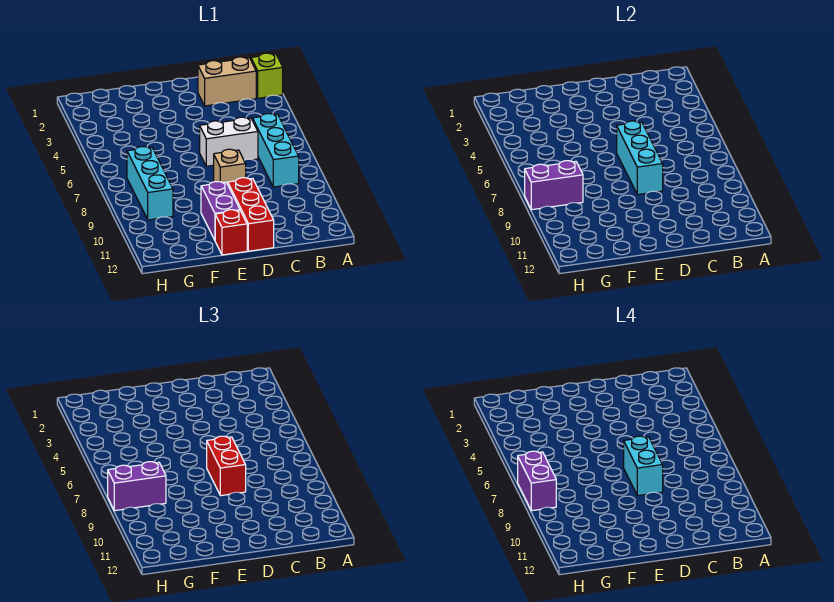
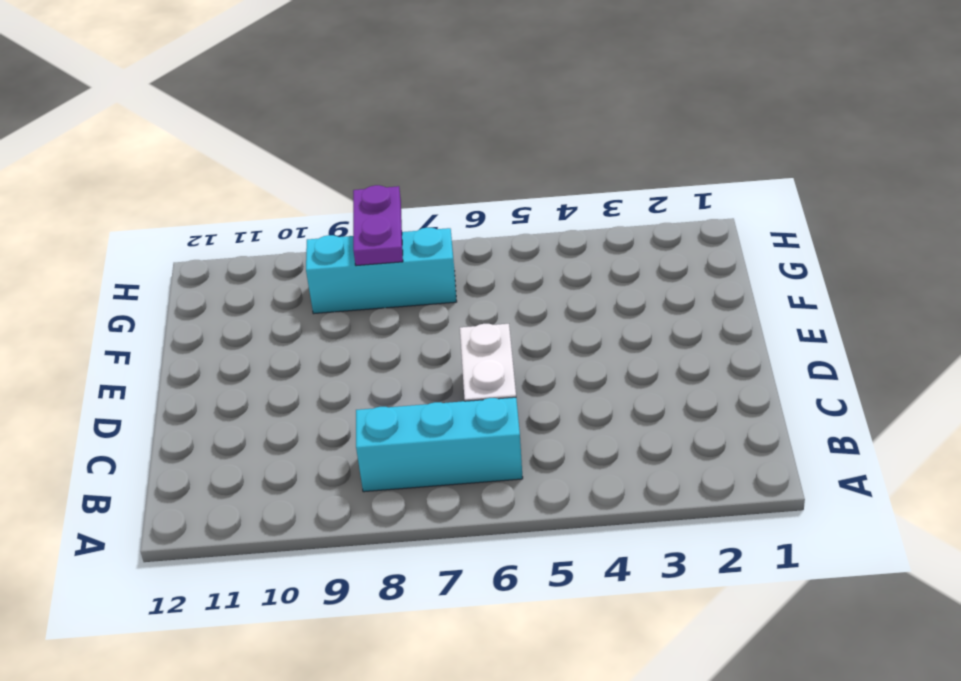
purple plate G8:H8 level 2 -> purple brick G8:H8 level 2
none -> lime brick A2 level 1
none -> tan brick B2:C2 level 1
none -> tan brick D8 level 1

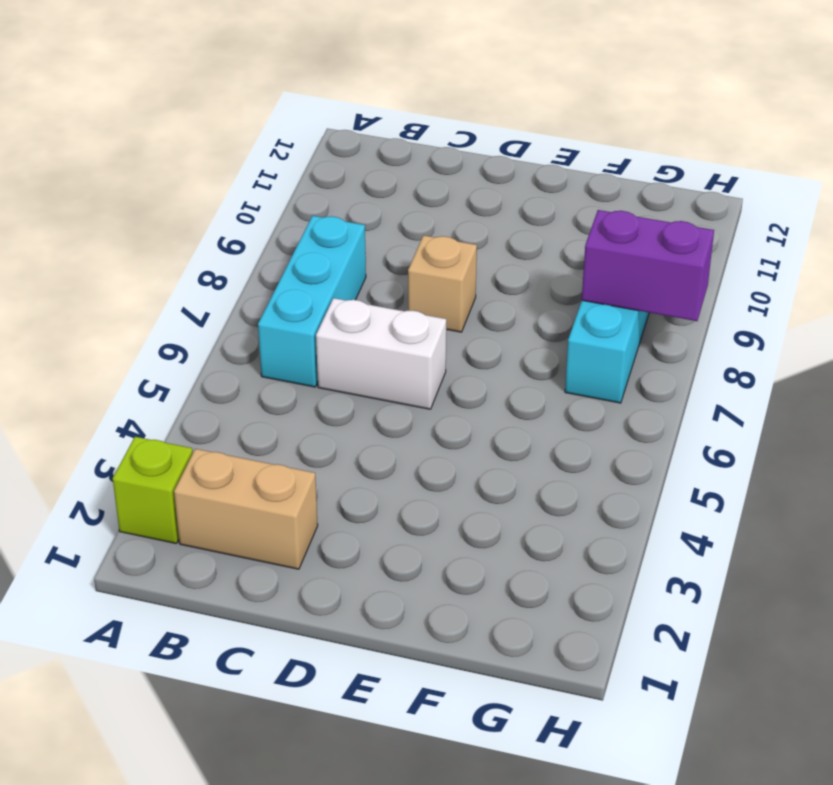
none -> red brick D10:D12 level 1
none -> purple brick E10:E11 level 1
none -> red brick E12 level 1

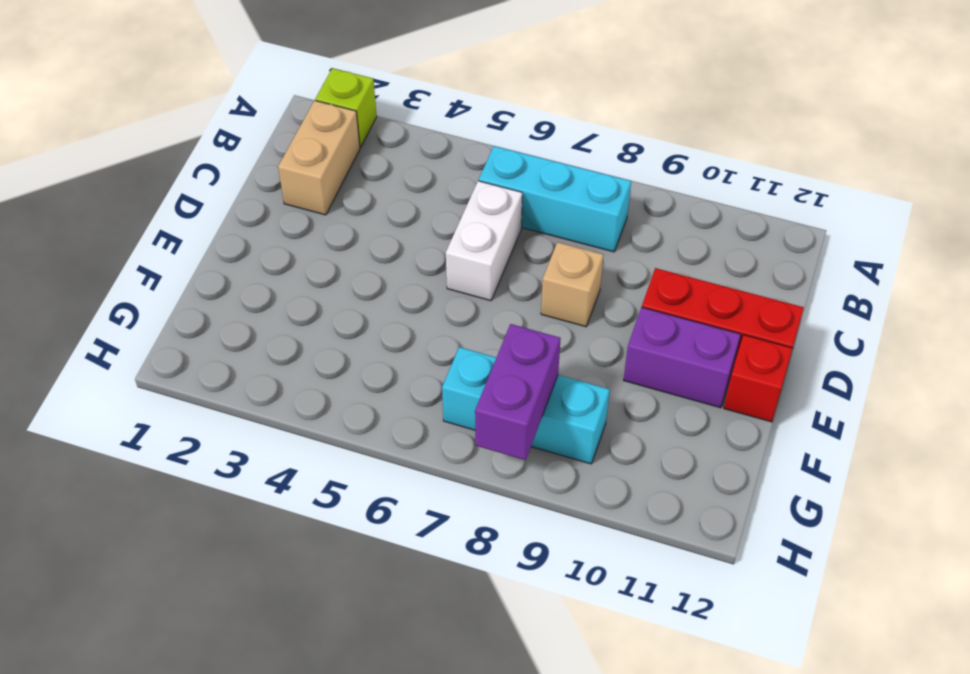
none -> cyan brick D6:D8 level 2
none -> red brick D7:D8 level 3
none -> purple brick G8:H8 level 3

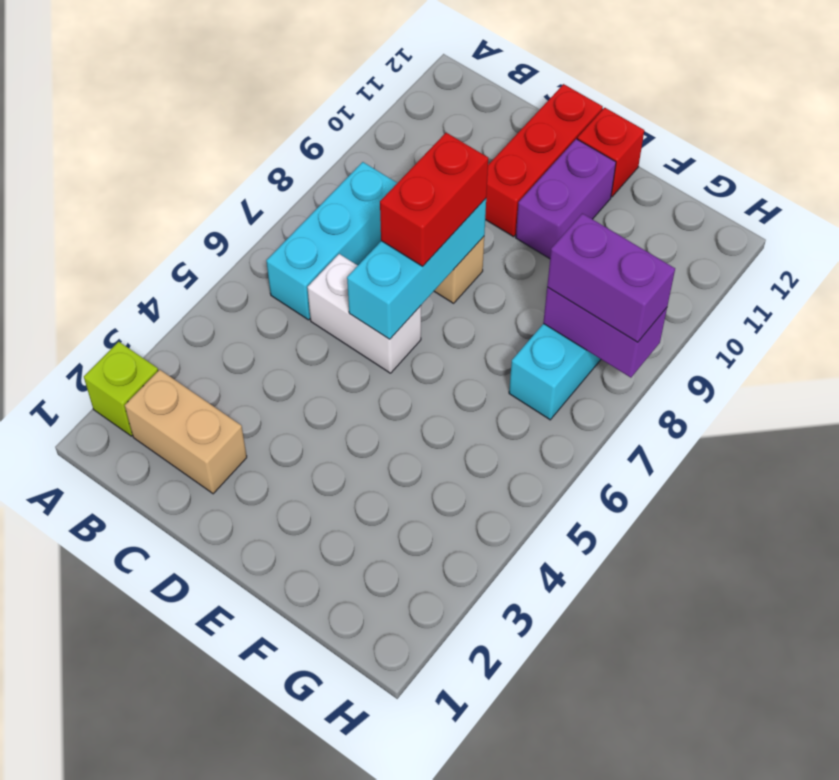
none -> cyan brick D7:D8 level 4
none -> purple brick H7:H8 level 4

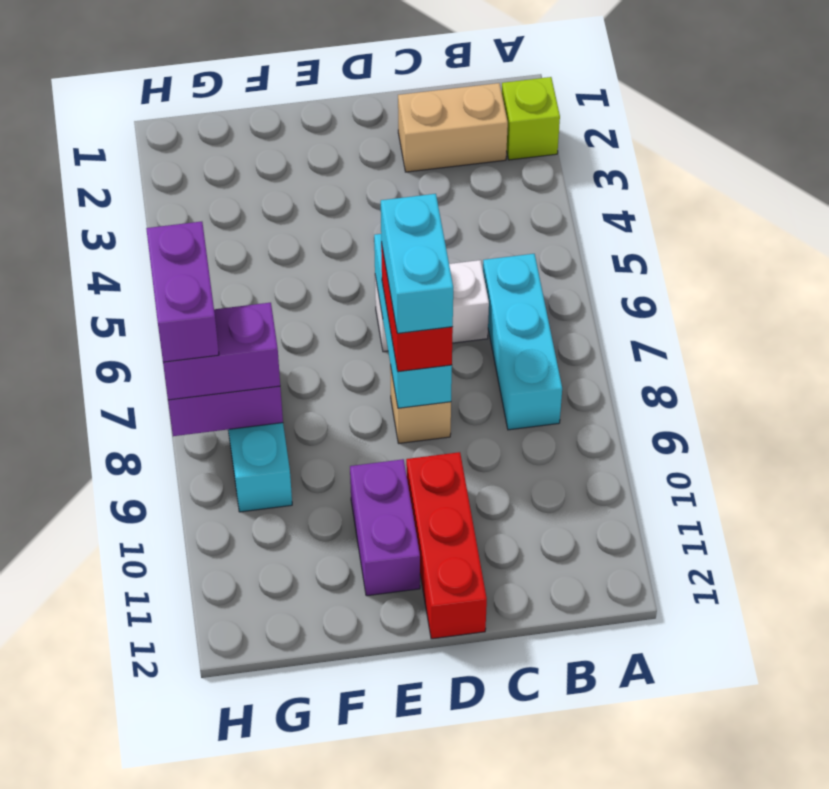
none -> red brick E12 level 1

